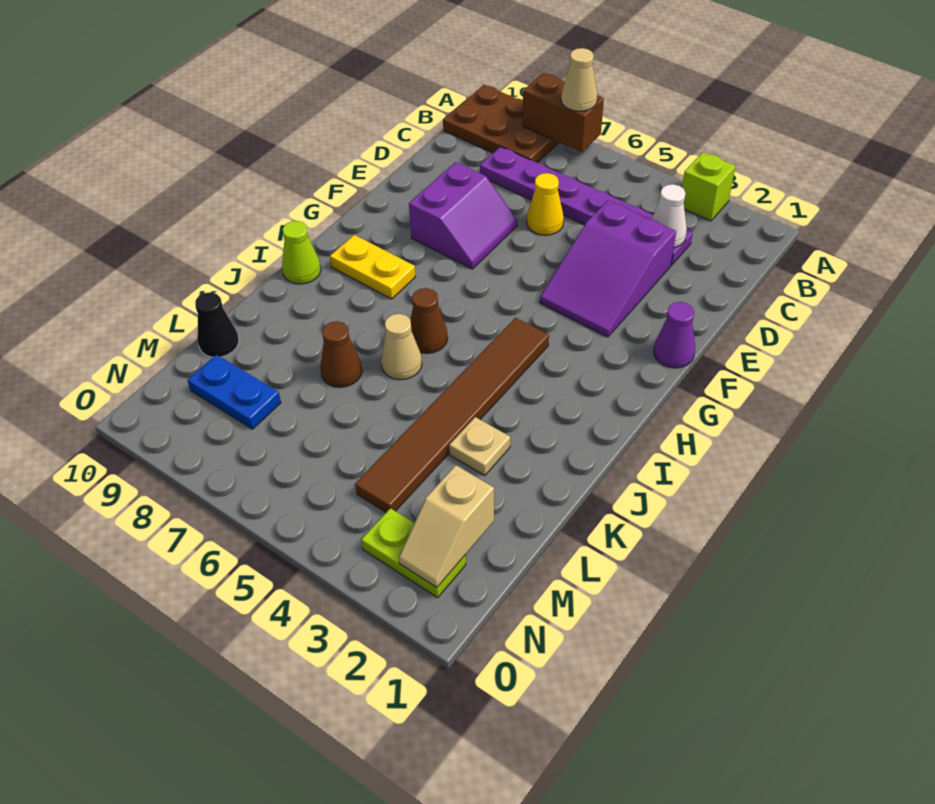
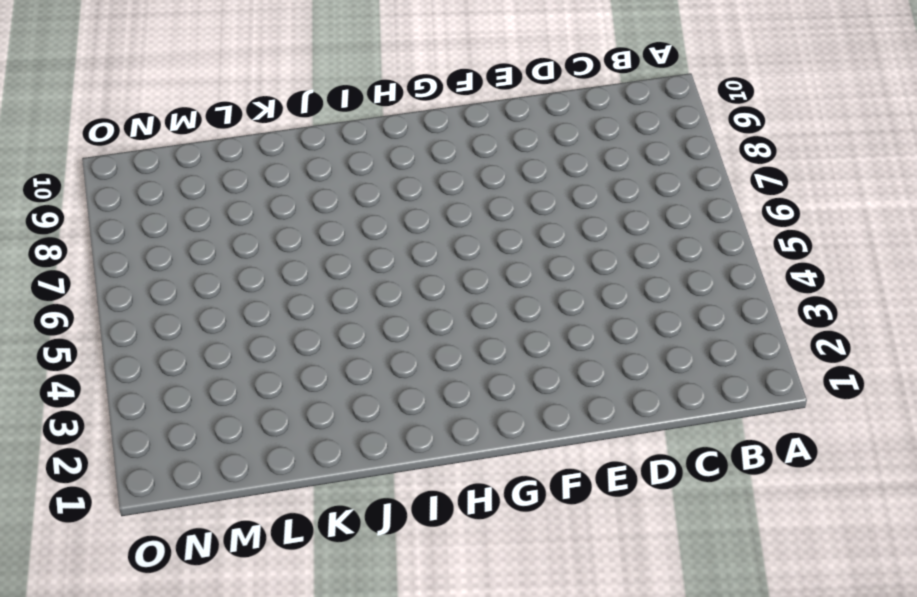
none -> lime brick A3 level 1
none -> brown plate A8:B10 level 1
none -> purple plate C3:C8 level 1

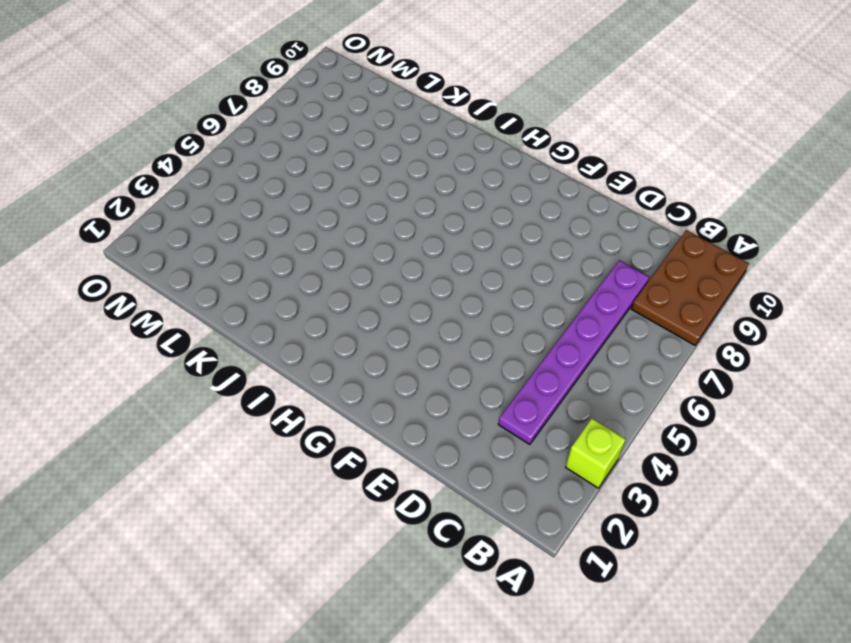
none -> purple slope D3:F4 level 1 top D
none -> yellow cone D6 level 1
none -> purple slope E7:F8 level 1 top 8

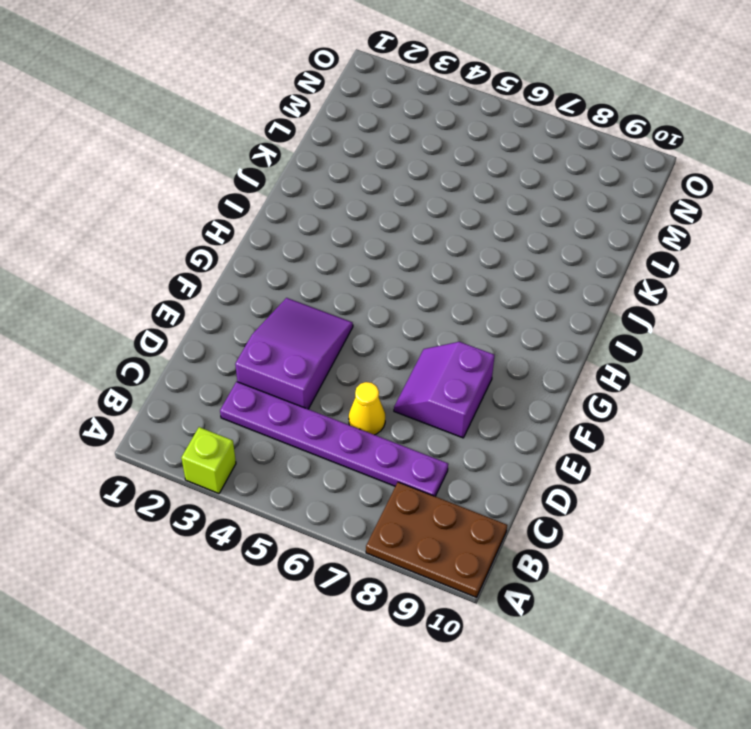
none -> purple cone F1 level 1
none -> brown tile H4:M4 level 1
none -> yellow plate H8:H9 level 1

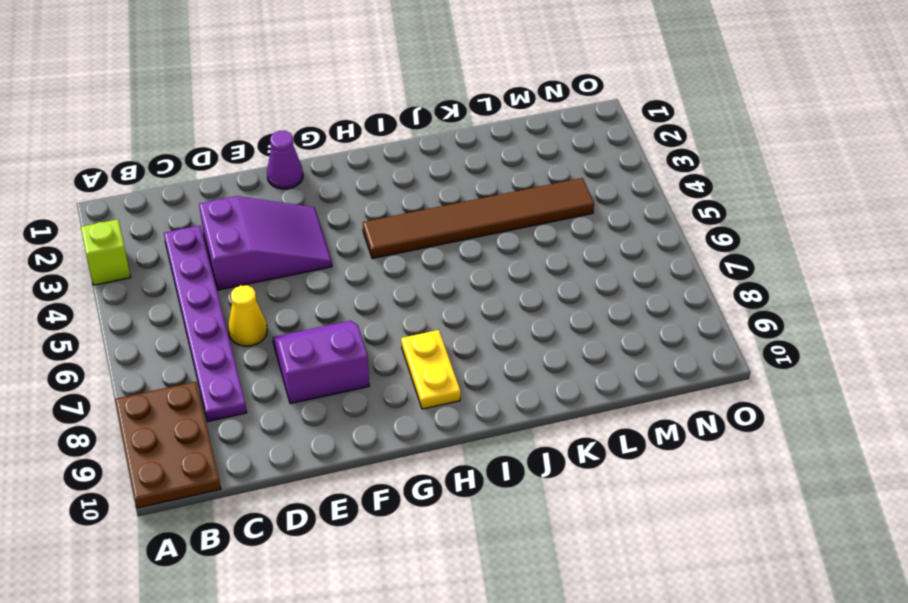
none -> brown cone I6 level 1
none -> lime cone I10 level 1
none -> tan cone J6 level 1

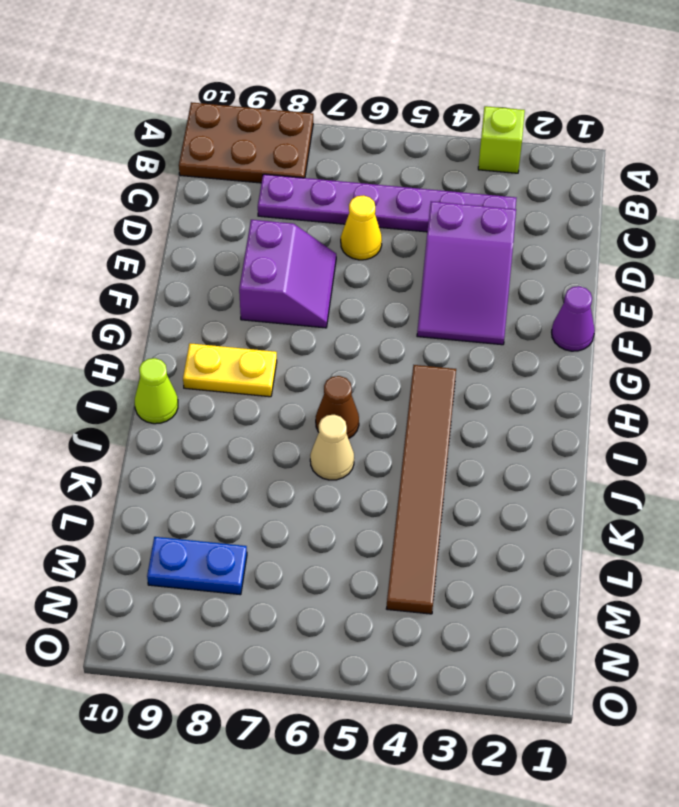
none -> tan plate K3 level 1
none -> brown cone K7 level 1
none -> black cone L10 level 1

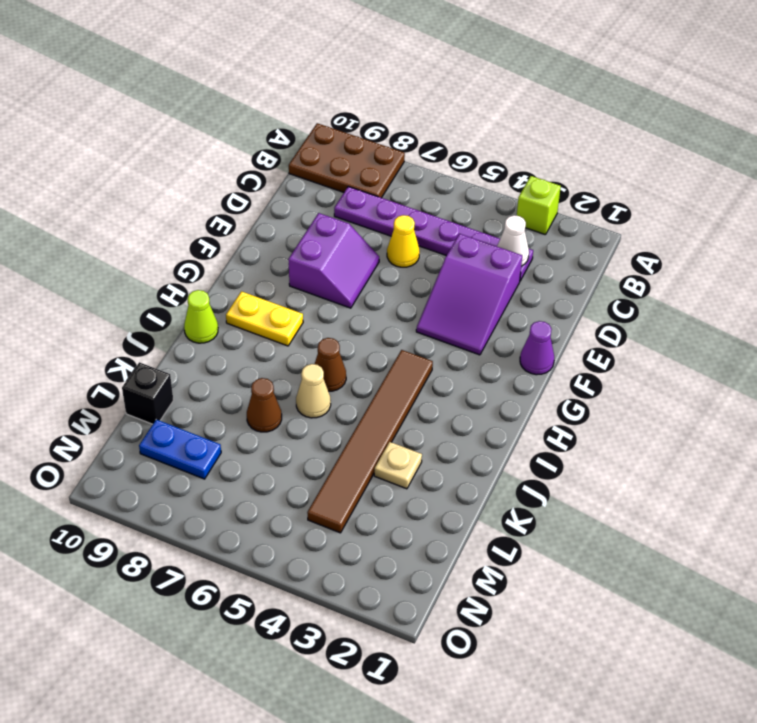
black brick L10 level 1 -> black cone L10 level 1
none -> lime plate N2:N3 level 1
none -> brown brick A7:A8 level 2
none -> tan slope M2:N2 level 2 top M

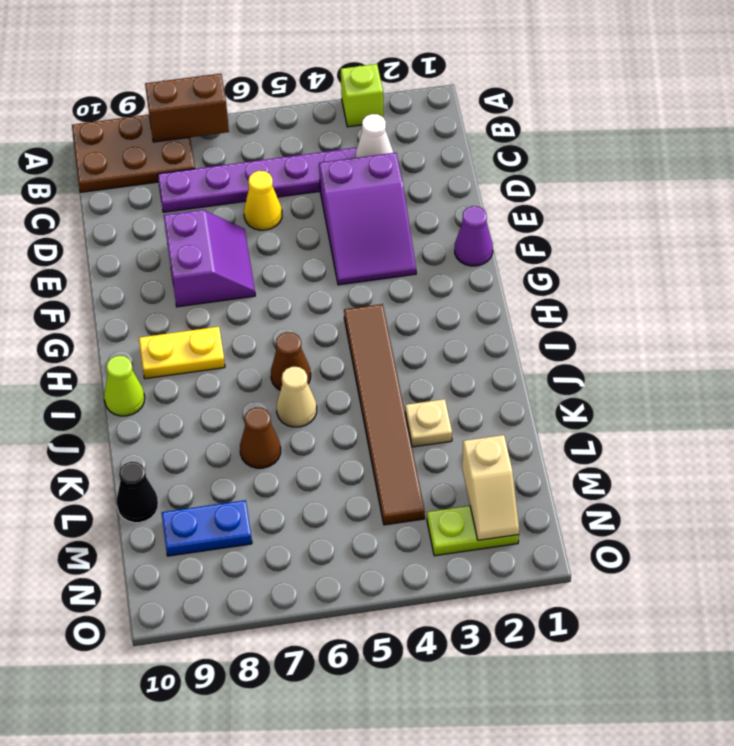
none -> tan cone A7 level 3

